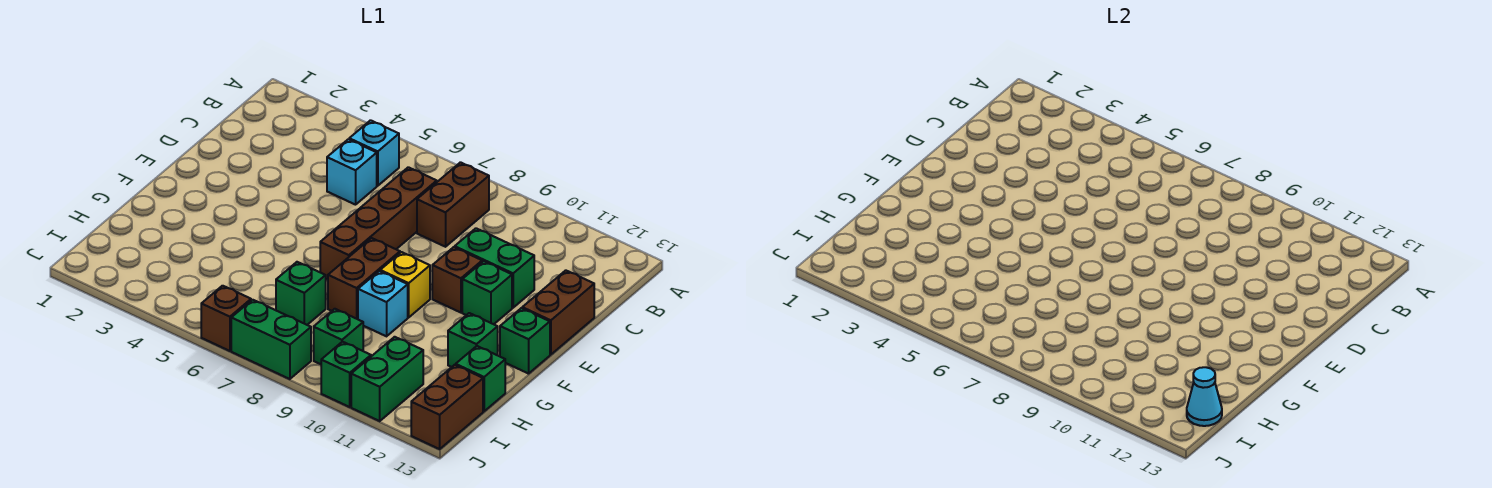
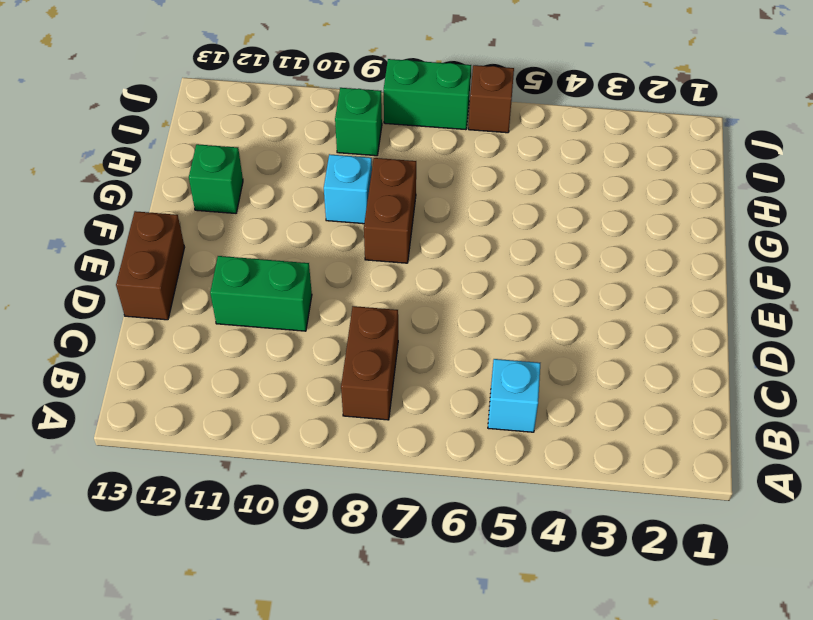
none -> cyan brick C5 level 1
none -> brown brick C7:F7 level 1
none -> brown brick E10 level 1

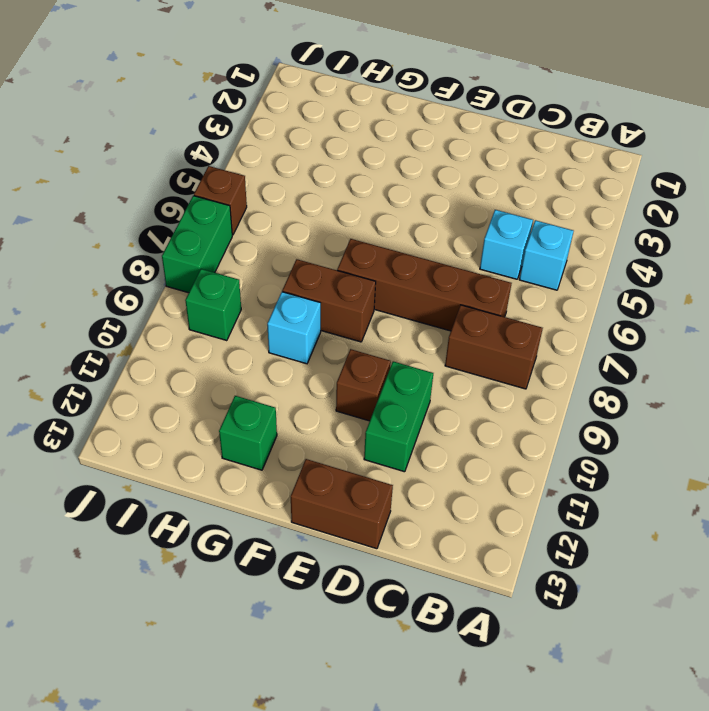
none -> green brick E11 level 1
none -> yellow brick F9 level 1
none -> green brick F13 level 1

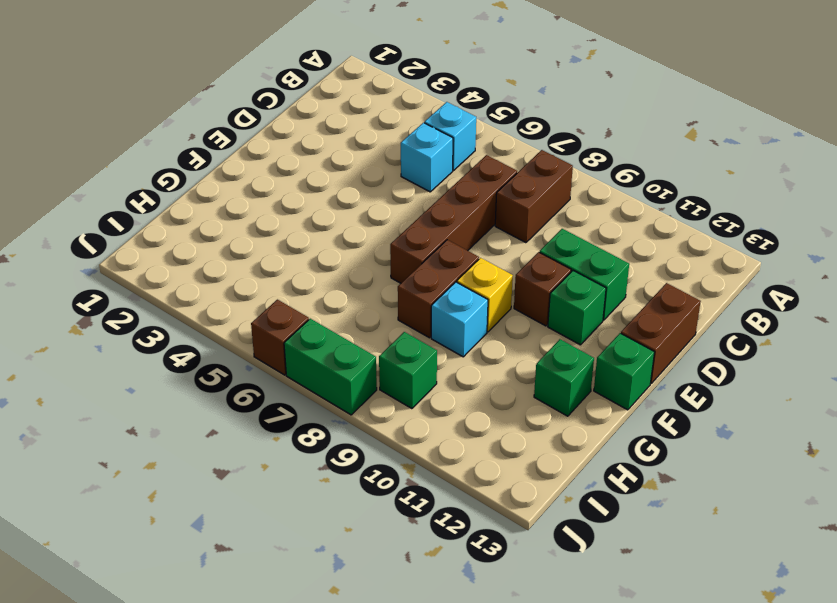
none -> green brick H7 level 1
none -> green brick H13 level 1
none -> green brick I11:J11 level 1

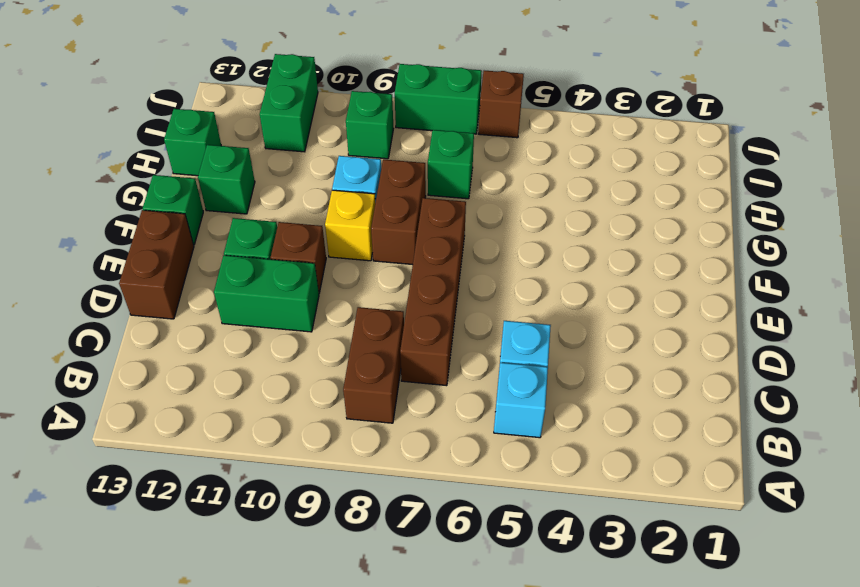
none -> brown brick I13:J13 level 1
none -> green brick J10 level 1
none -> cyan cone I13 level 2

